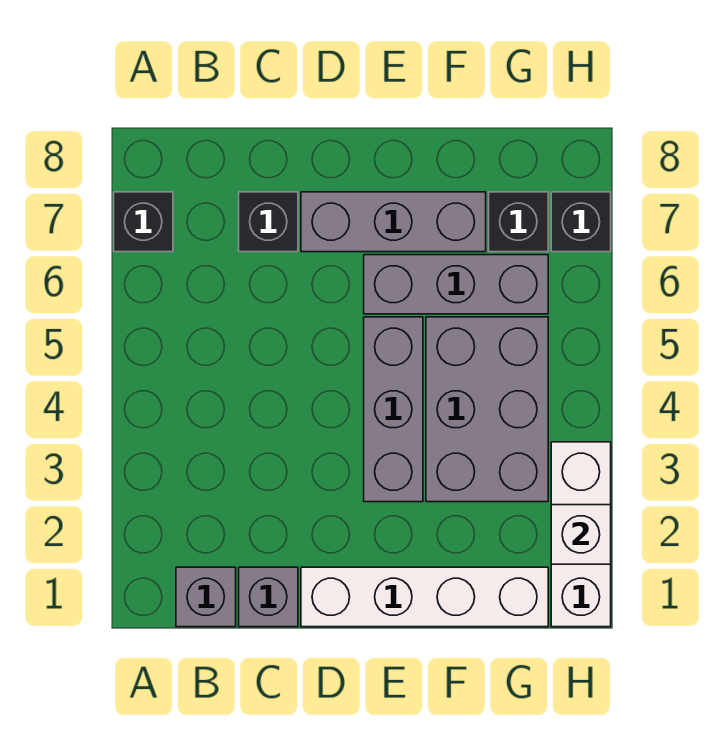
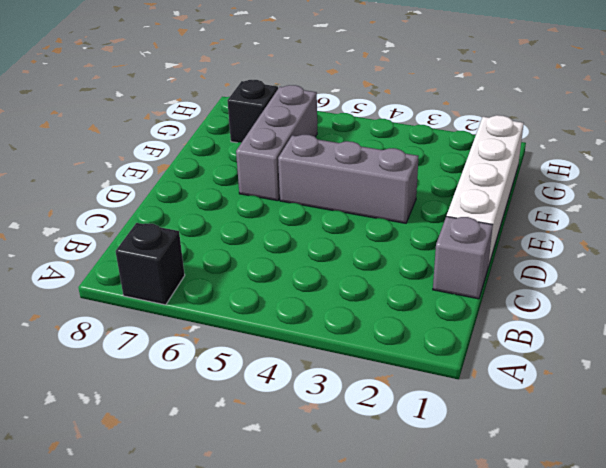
none -> grey brick B1 level 1
none -> black brick C7 level 1
none -> grey brick D7:F7 level 1

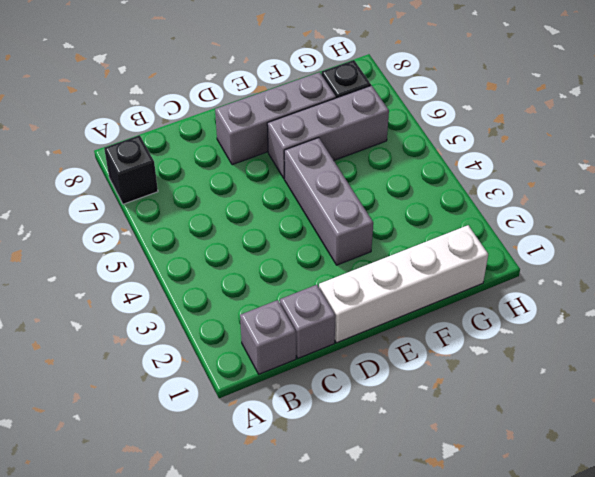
none -> black brick C7 level 1
none -> grey brick F3:G5 level 1
none -> white brick H1:H3 level 1

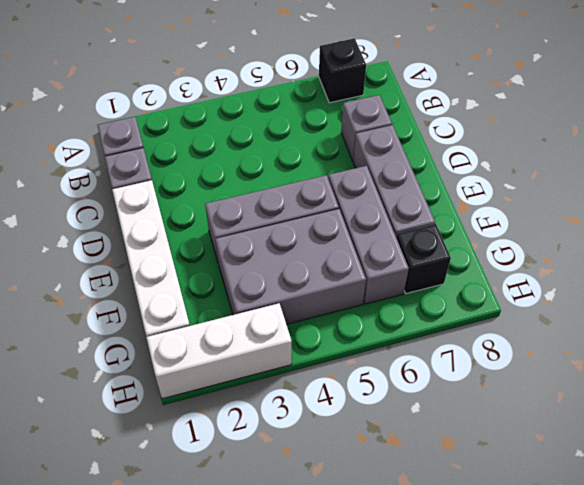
grey brick C7 level 1 -> black brick C7 level 1
none -> black brick H7 level 1
none -> white brick H2 level 2

